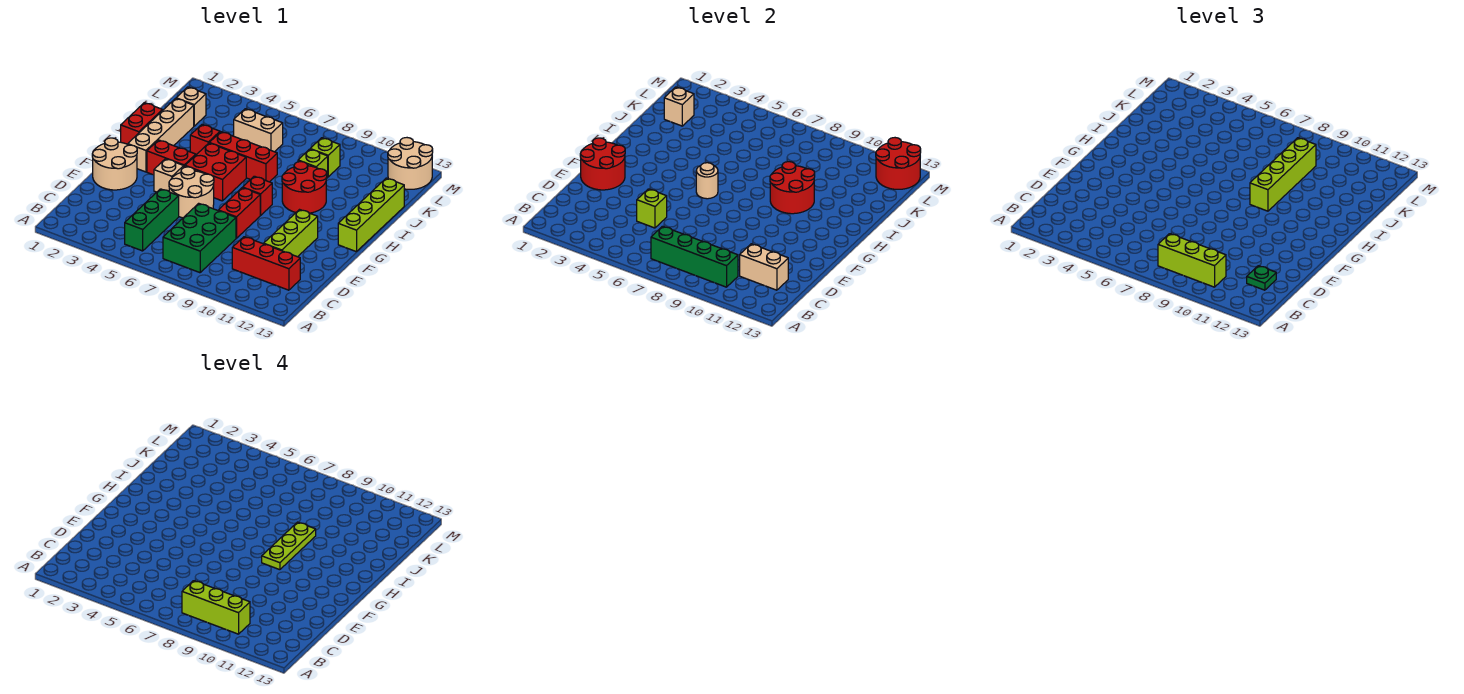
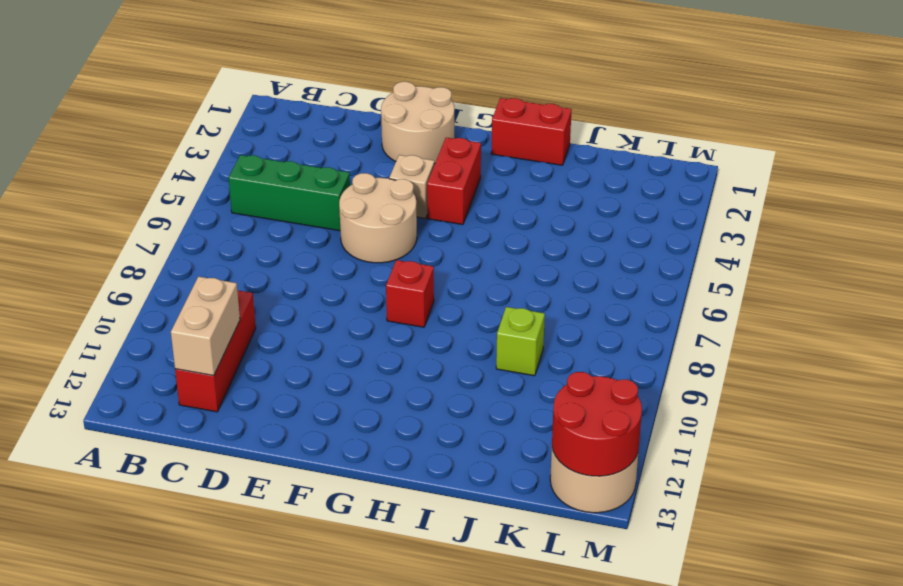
none -> green brick B7:D8 level 1
none -> lime brick D11:F11 level 1
none -> red brick E8:F8 level 1
none -> tan brick G2:J2 level 1

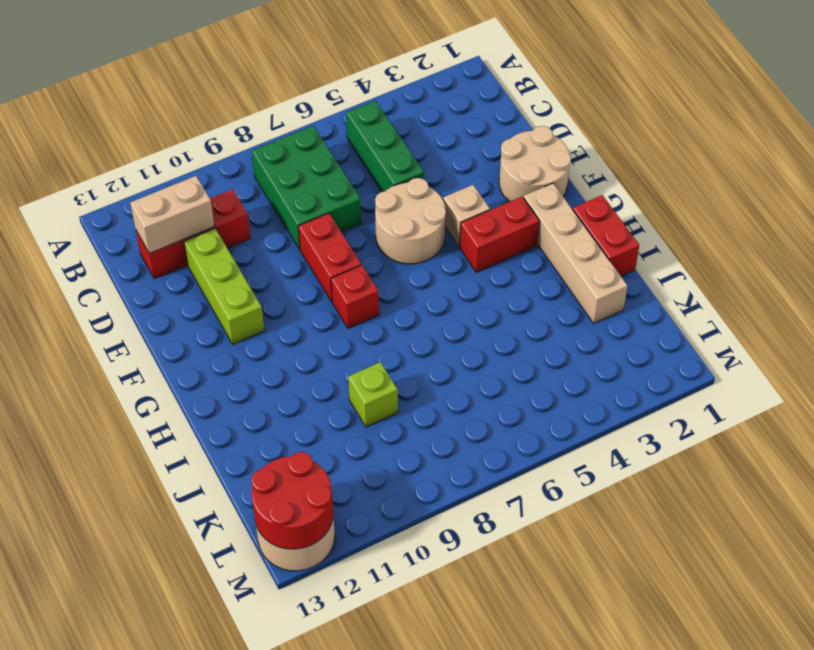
none -> red brick G5:H6 level 1
none -> lime brick G13:J13 level 1
none -> red round brick H9:I10 level 1
none -> red brick I4 level 1

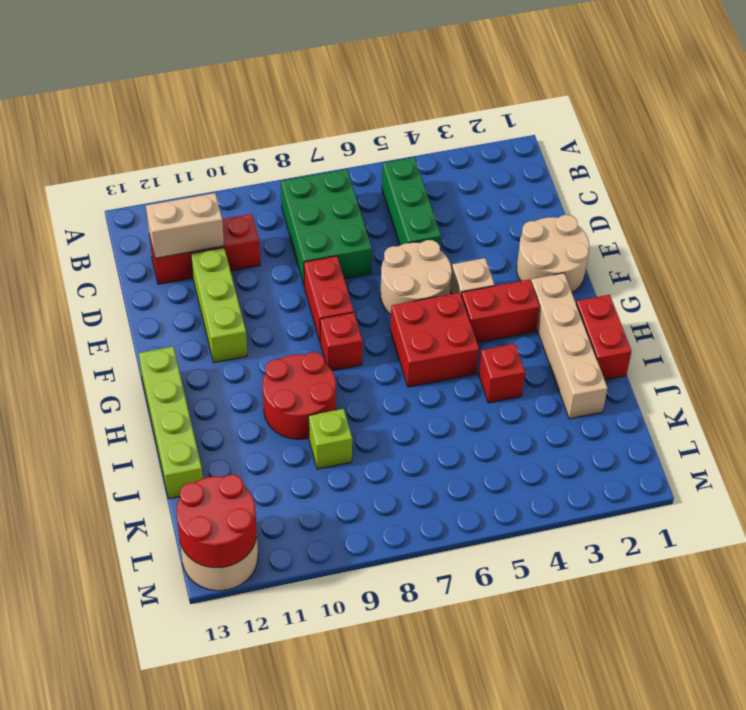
none -> red brick I5:I7 level 1
none -> tan brick K2 level 1
none -> tan brick K5:K6 level 1
none -> lime brick K9 level 1

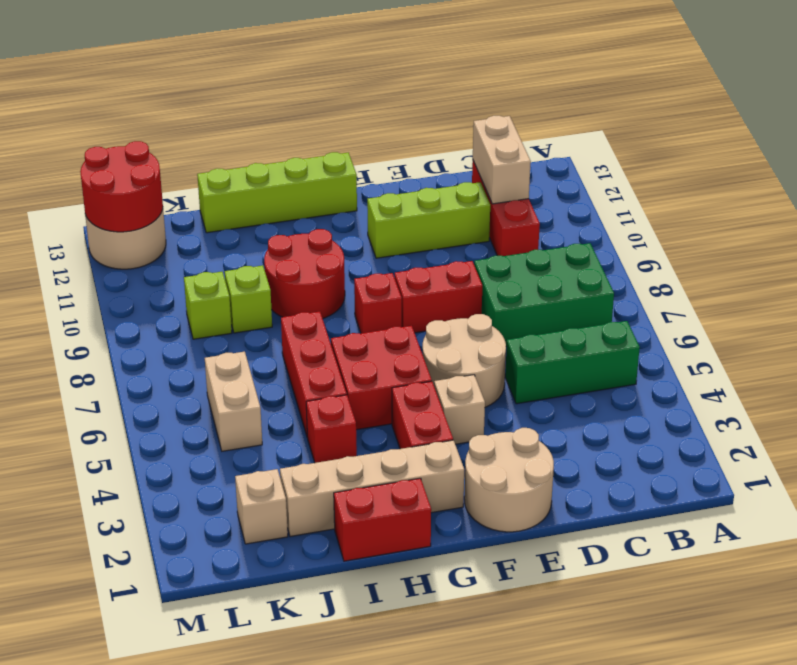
none -> green brick B7:B10 level 2
none -> lime brick D5 level 2
none -> red round brick E1:F2 level 2
none -> tan round brick G6 level 2

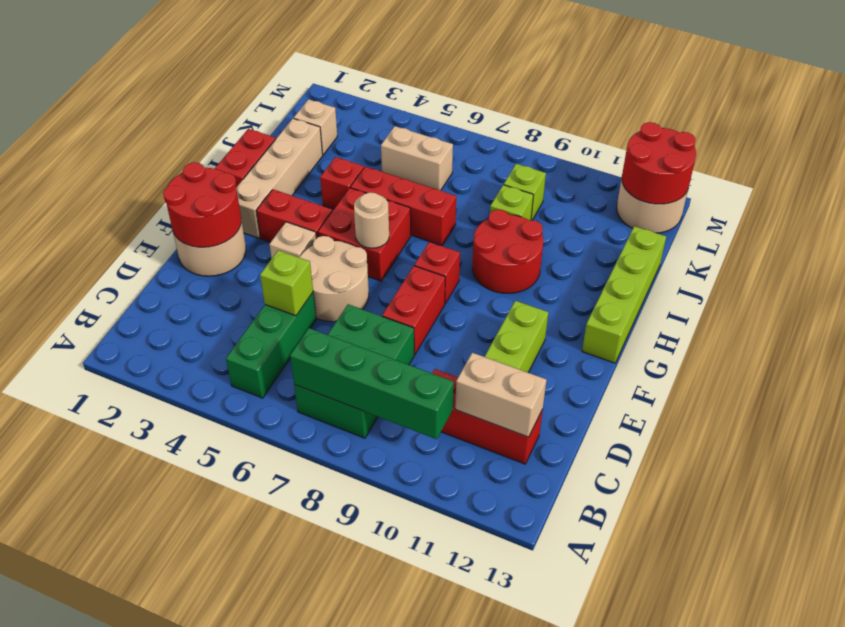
none -> red round brick H9:I10 level 2
none -> tan brick K2 level 2
none -> lime brick B8:B10 level 3
none -> green plate C12 level 3

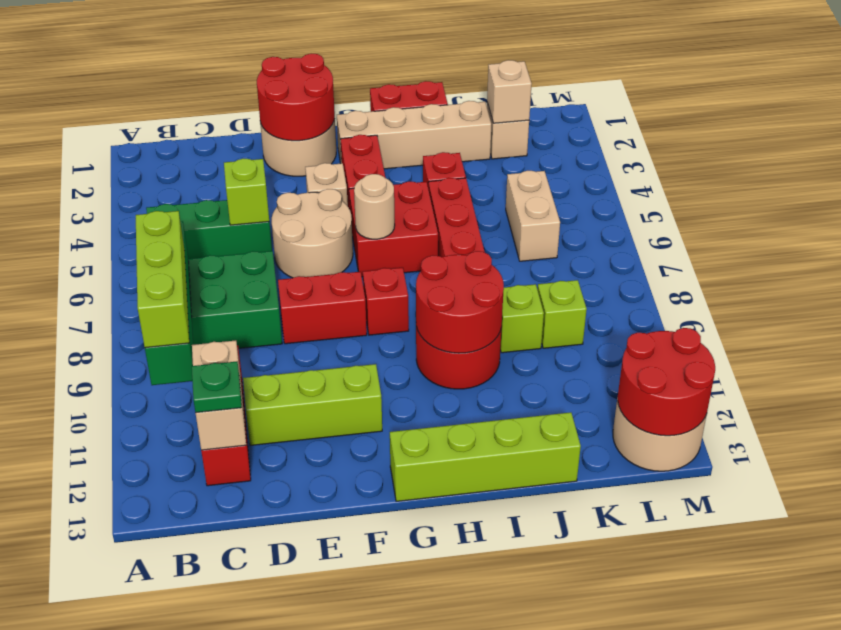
none -> lime brick H9:K9 level 3
none -> lime brick B8:B10 level 4
none -> lime plate G9:I9 level 4

